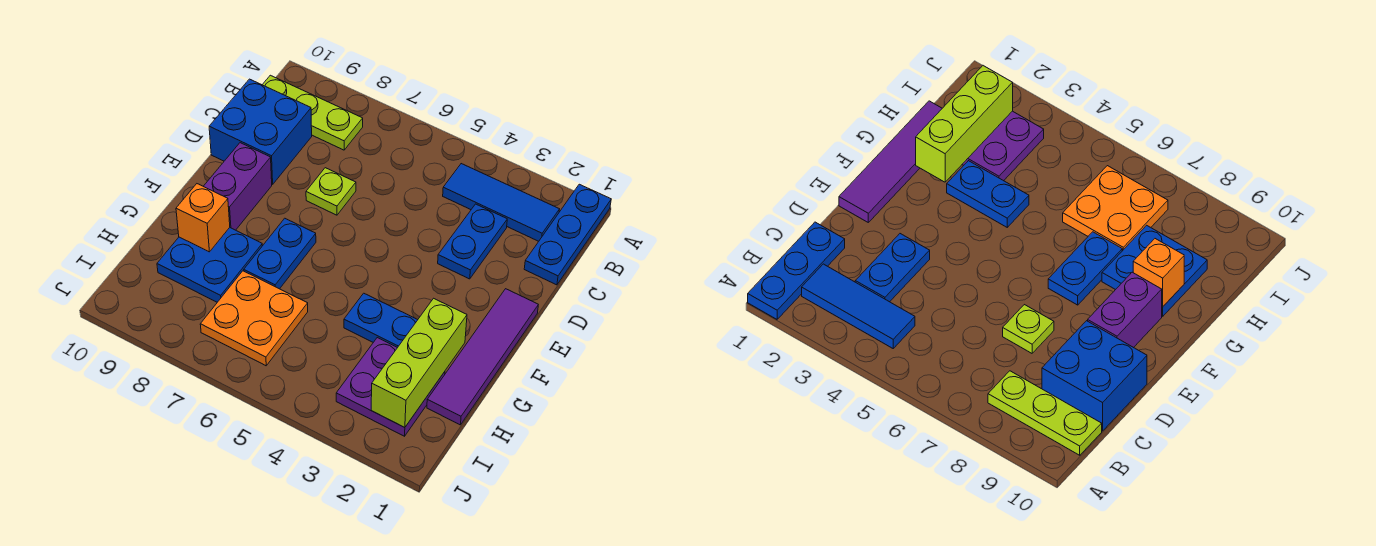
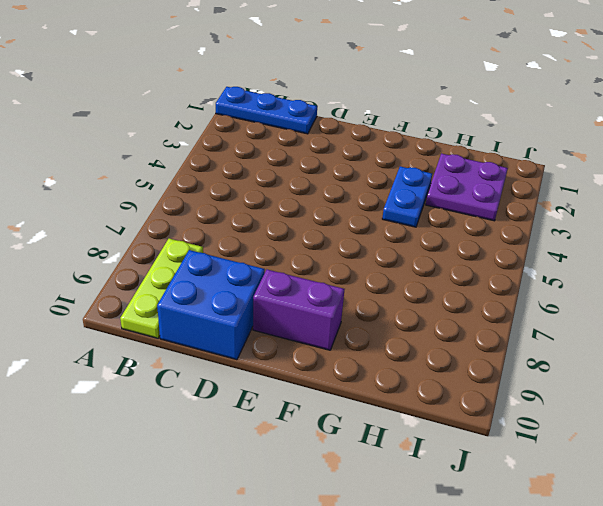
none -> blue tile B2:B4 level 1
none -> blue plate C3:D3 level 1
none -> lime plate D7 level 1

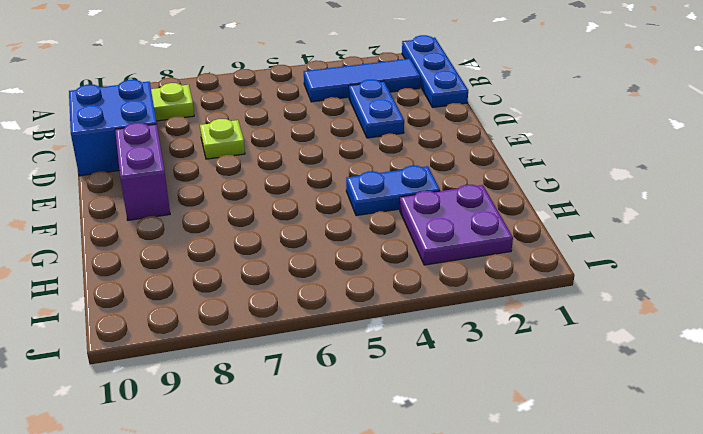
none -> purple tile E1:H1 level 1
none -> blue plate F7:G7 level 1
none -> blue plate G8:H9 level 1

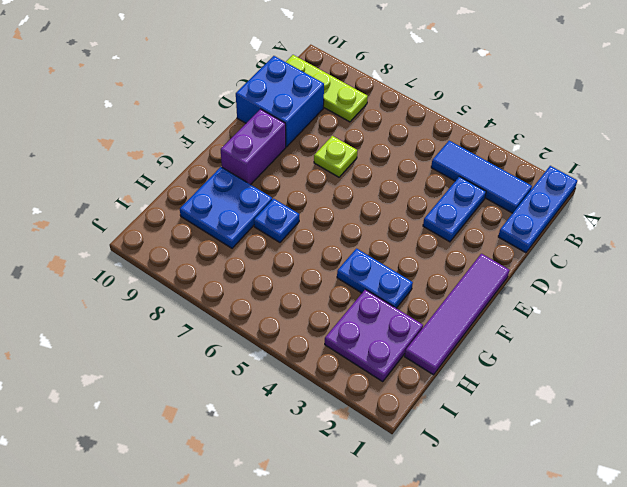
blue plate G7 level 1 -> blue plate F7:G7 level 1
none -> orange plate H6:I7 level 1
none -> lime brick G2:I2 level 2
none -> orange brick G9 level 2

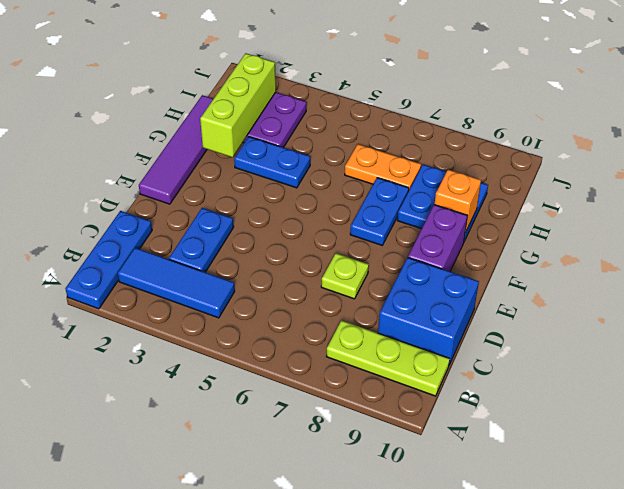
orange plate H6:H7 level 1 -> orange plate H6:I7 level 1

